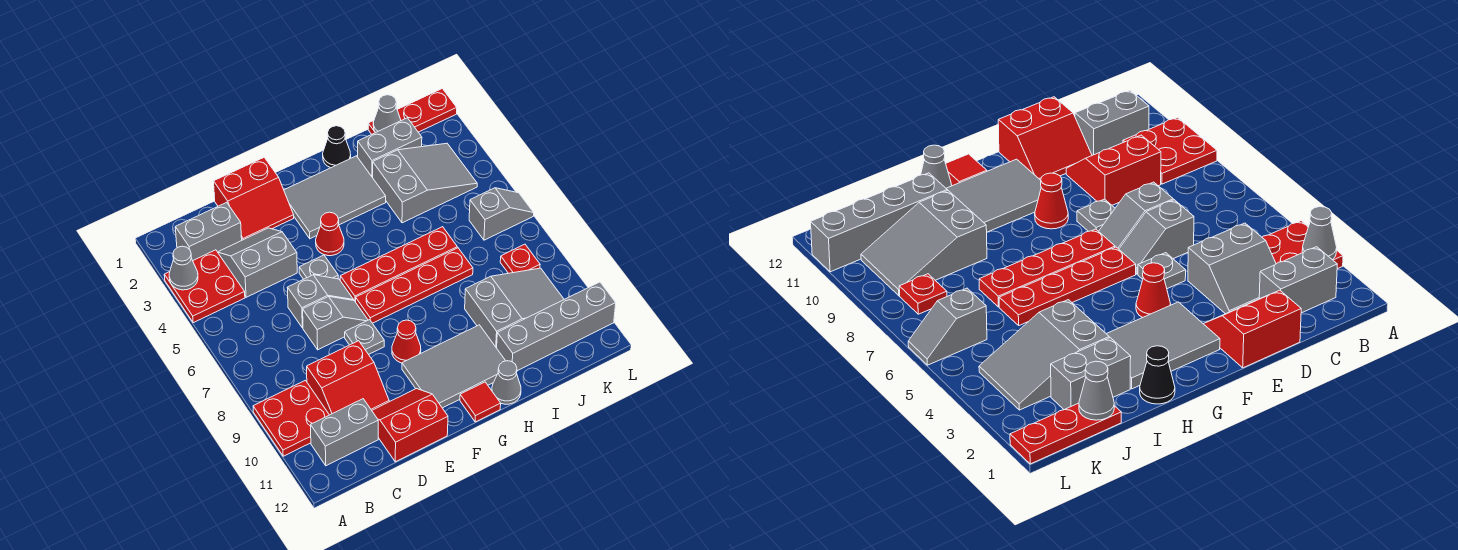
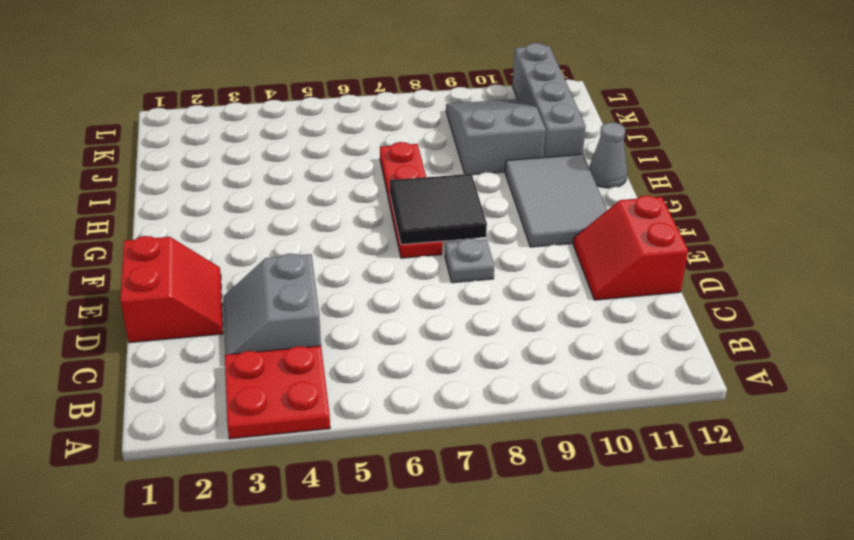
black tile F7:G8 level 2 -> none
none -> red plate A9:B10 level 1
none -> grey brick B2:C2 level 1
none -> grey brick B11:C11 level 1
none -> red slope C9:D10 level 1 top 9

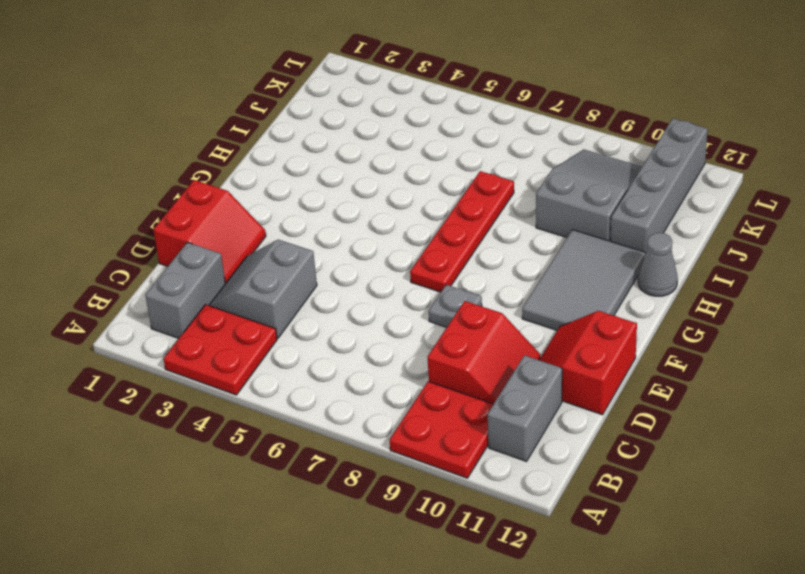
none -> grey slope D6:E6 level 1 top D
none -> grey slope D7:E7 level 1 top D
none -> grey plate E5 level 1
none -> grey tile F2:H3 level 1

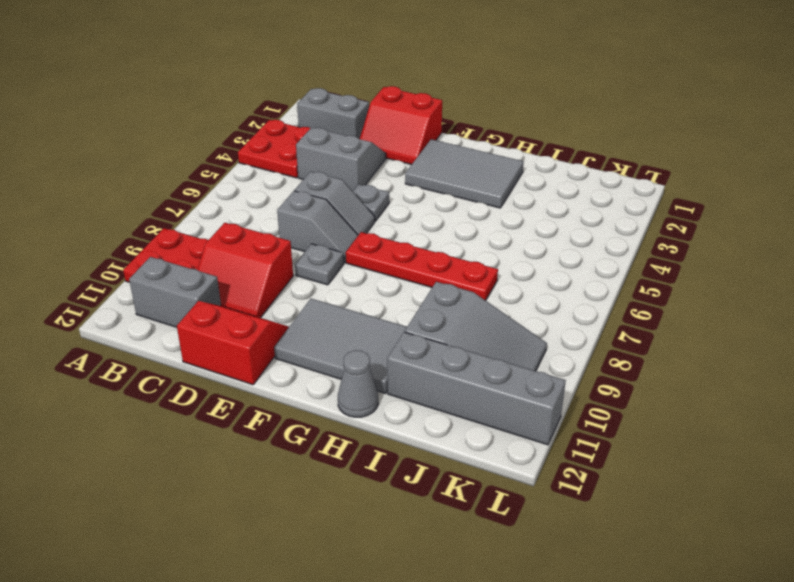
none -> red cone F4 level 1
none -> red plate F6:I6 level 1
none -> red cone F9 level 1
none -> red tile G12 level 1

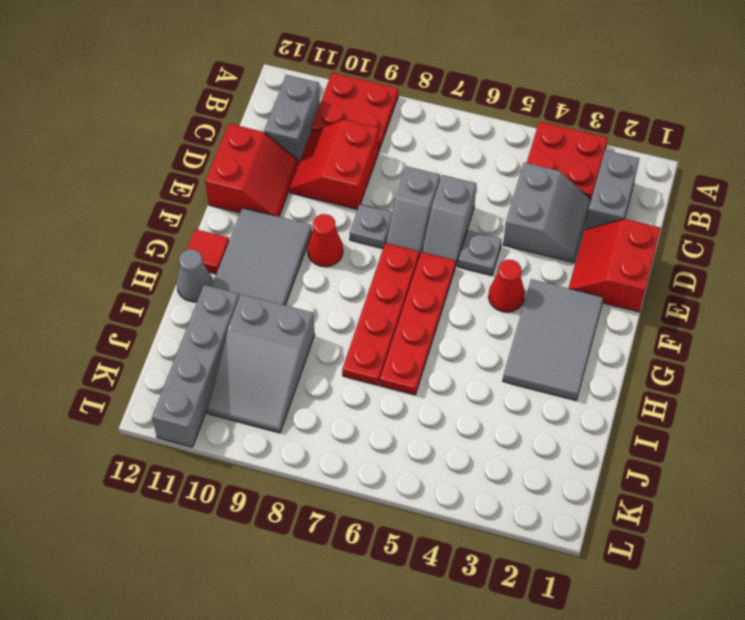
none -> black cone H1 level 1
none -> grey brick I2:J2 level 1
none -> grey slope I3:K4 level 1 top I
none -> red plate J1:L1 level 1

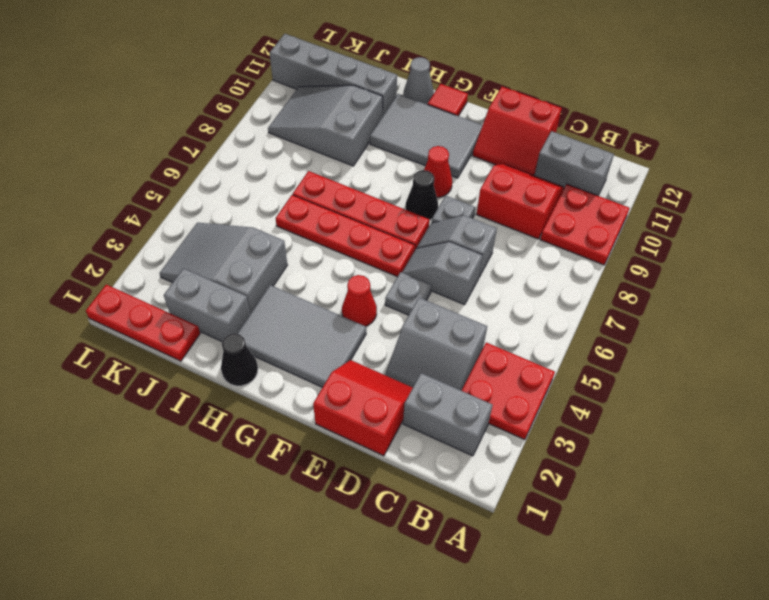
black cone F8 level 1 -> none
none -> grey slope K6:L6 level 1 top K
none -> red plate K8 level 1
none -> grey cone A3 level 2
none -> grey cone J1 level 2

